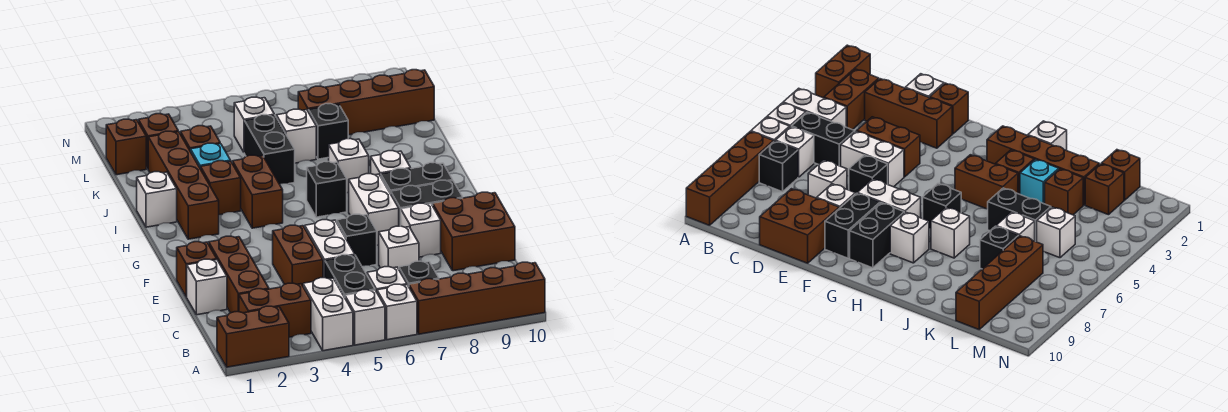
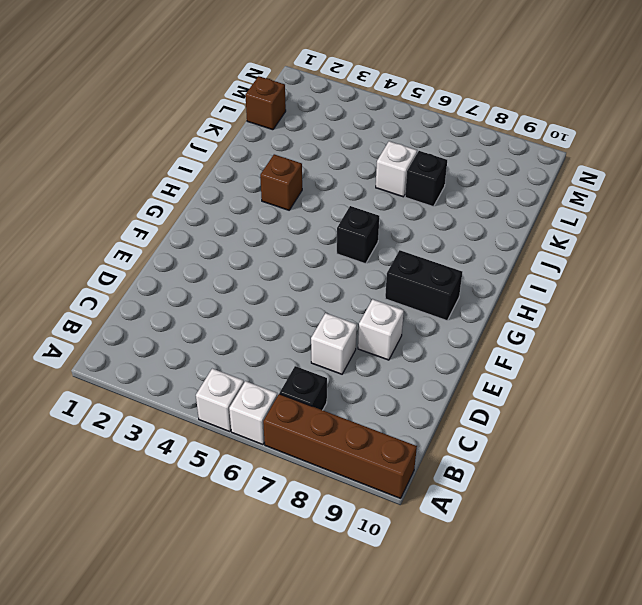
none -> brown brick A1:A2 level 1
none -> white brick A4:B4 level 1
none -> brown brick B2:B3 level 1
none -> black brick B5:C5 level 1

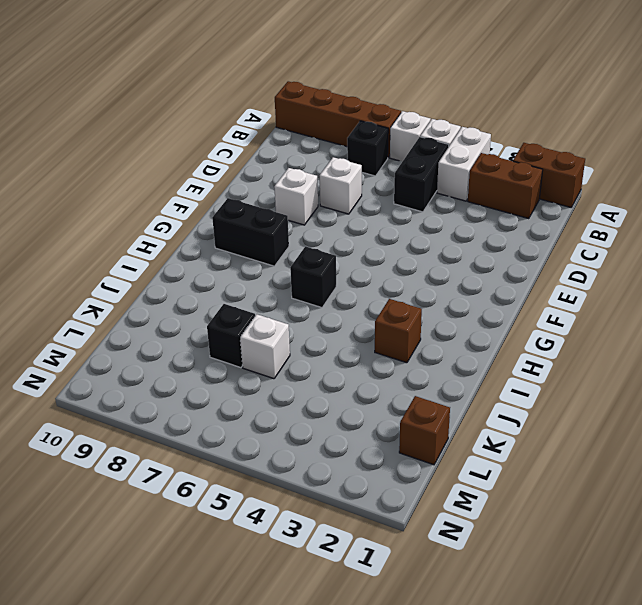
none -> white brick B6 level 1
none -> brown brick C2:E2 level 1
none -> white brick D1 level 1
none -> brown brick D4:E4 level 1

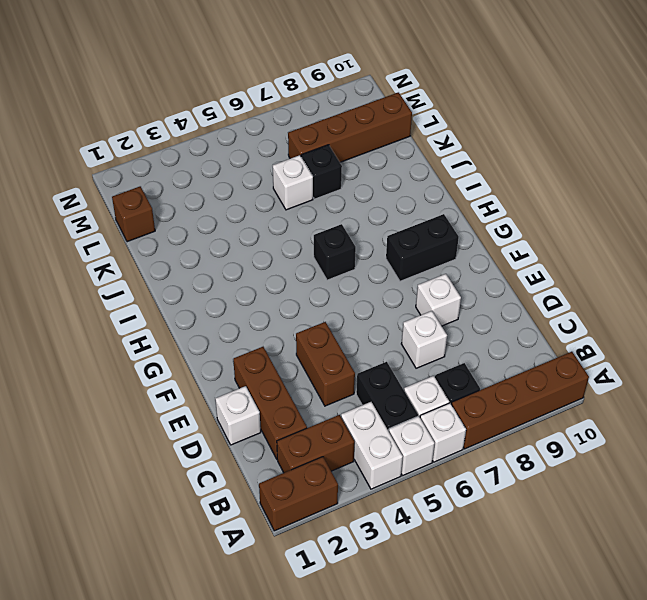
none -> white brick D5:E5 level 1
none -> brown brick D9:E10 level 1
none -> brown brick E1 level 1
none -> black brick E6 level 1

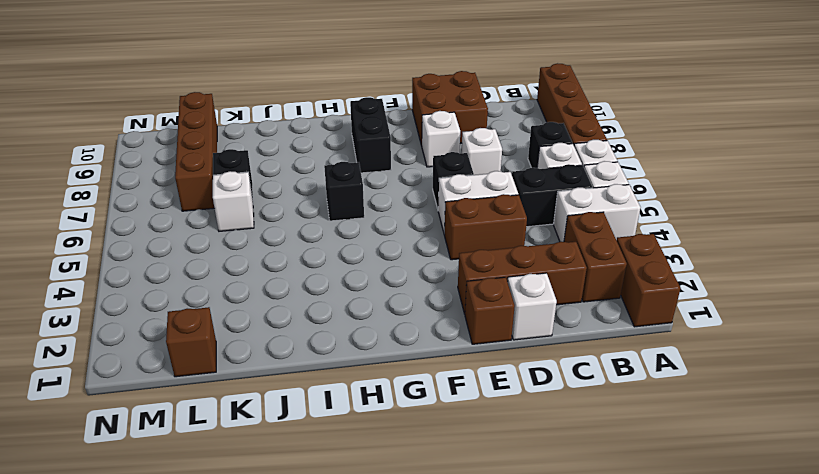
none -> white brick F7:G7 level 1
none -> black brick F8:F9 level 1
none -> brown brick H2:K2 level 1
none -> brown brick H4:I4 level 1

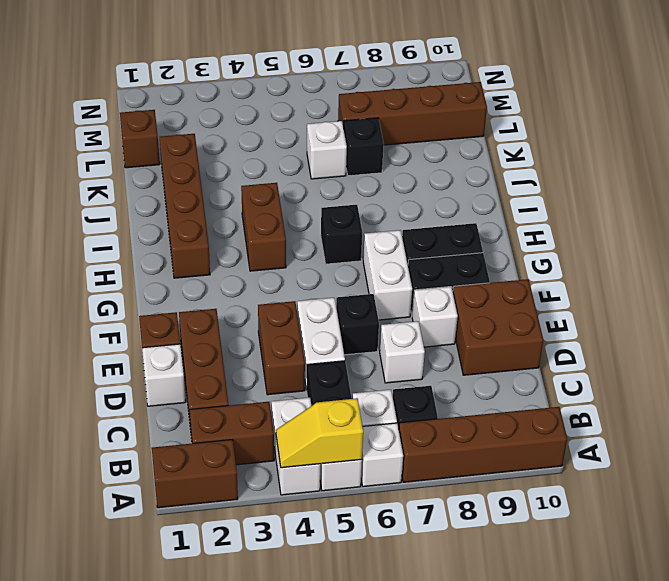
yellow slope A4:A5 level 2 top 5 -> none
none -> white brick H8 level 1
none -> white brick I1 level 1
none -> brown brick I3 level 1
none -> white brick I7 level 1

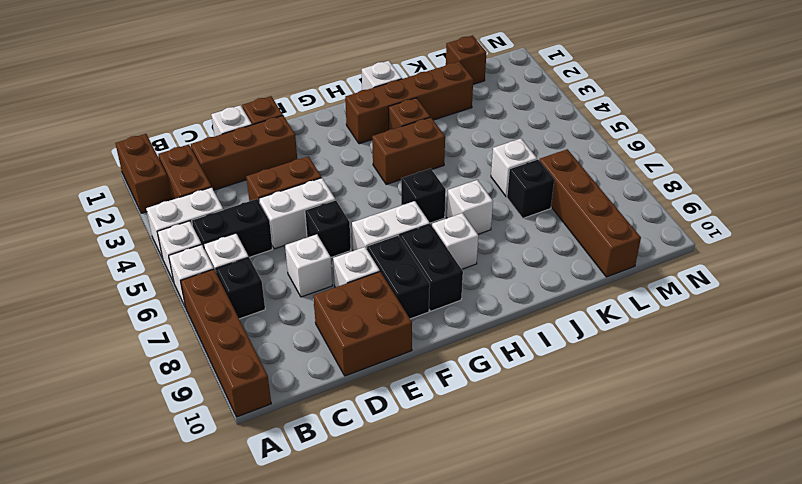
none -> cyan brick J3 level 1
none -> black brick J5:K5 level 1
none -> brown brick K3 level 1
none -> brown brick L2 level 1

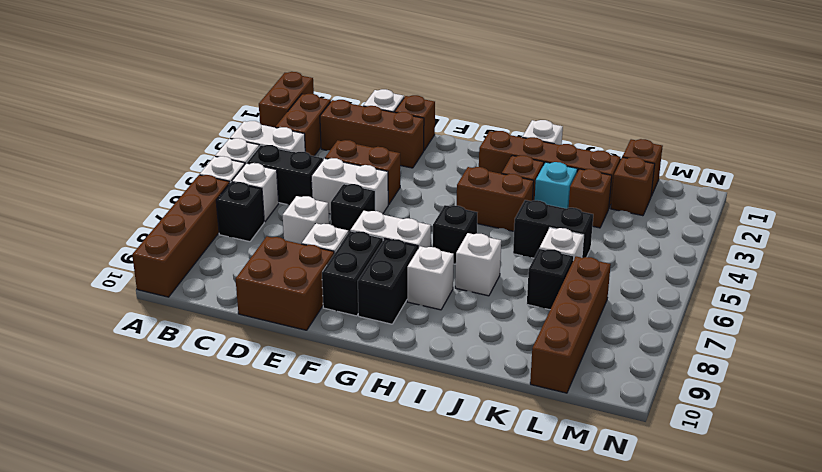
none -> white brick L5 level 1

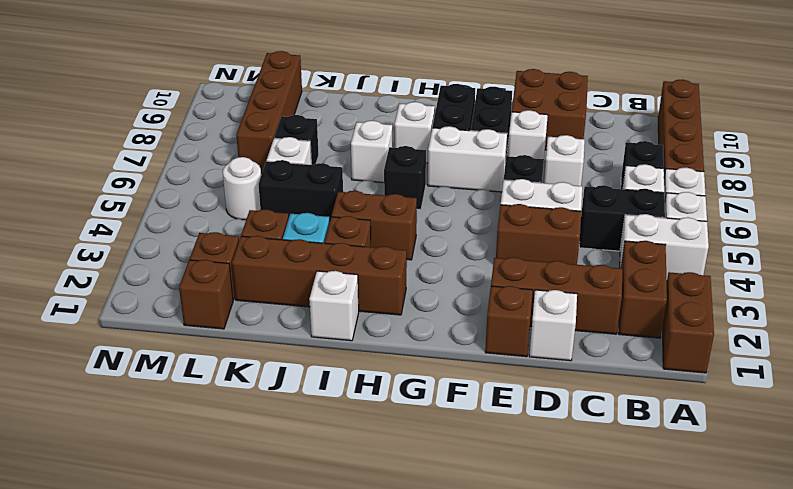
white round brick L5 level 1 -> white brick L5 level 1

